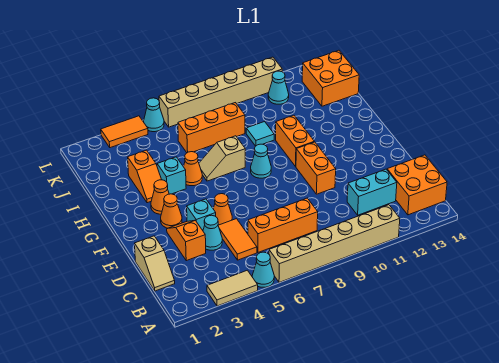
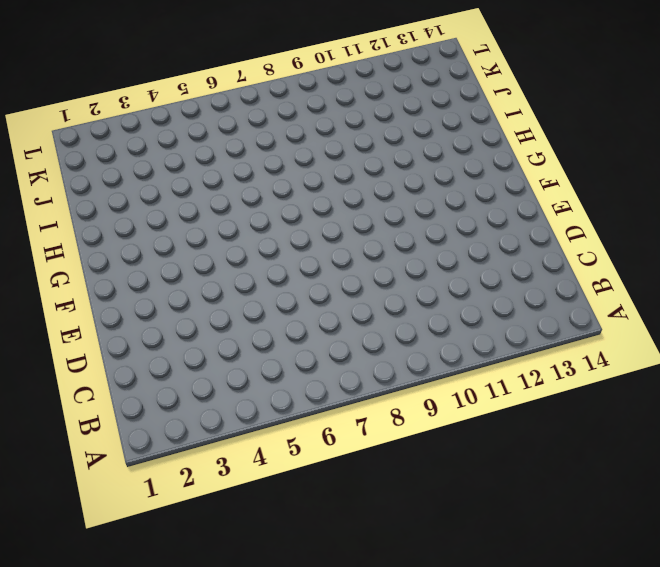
none -> tan tile A3:A4 level 1
none -> cyan cone A5 level 1
none -> tan brick A6:A11 level 1

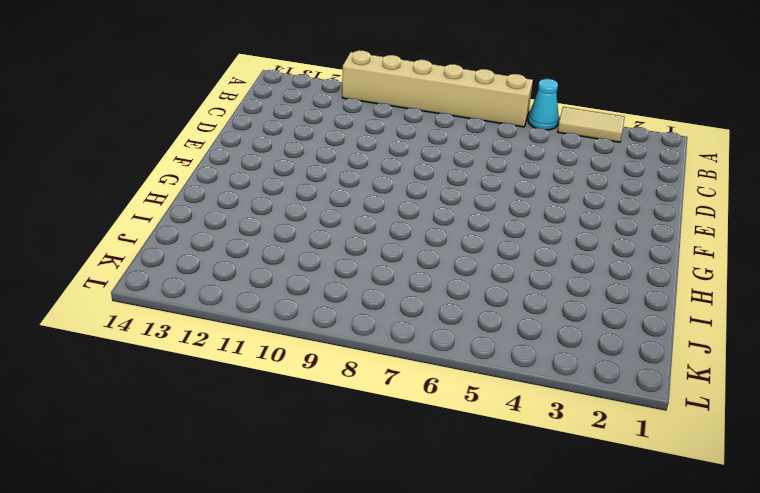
none -> orange brick B13:C14 level 1
none -> tan slope C1:D1 level 1 top D
none -> orange tile C5:D5 level 1

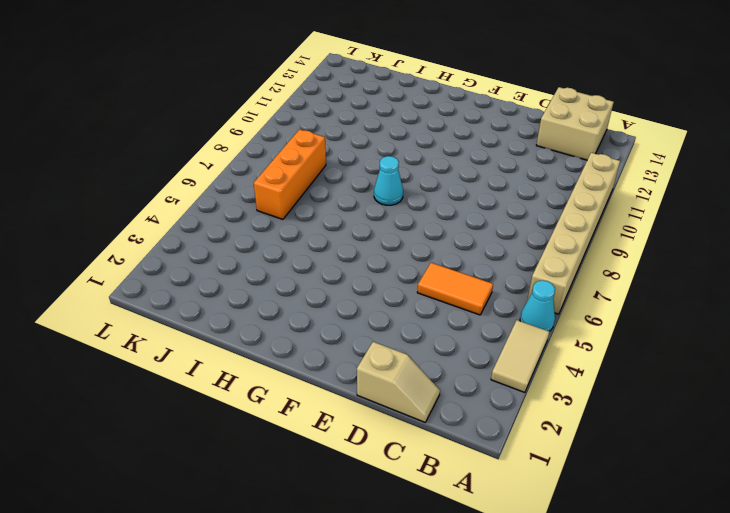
tan brick B13:C14 level 1 -> orange brick B13:C14 level 1
none -> orange brick C6:C8 level 1
none -> cyan brick C11:C12 level 1
none -> orange slope D3:E3 level 1 top D

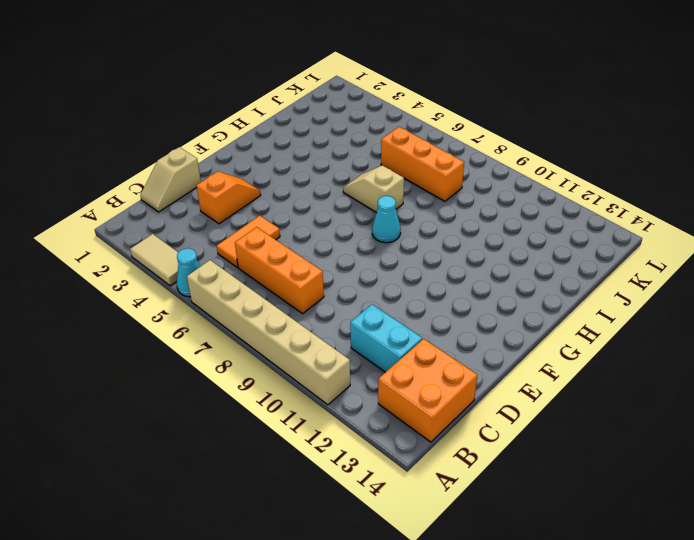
none -> cyan cone D4 level 1
none -> cyan brick E4 level 1
none -> orange cone E5 level 1

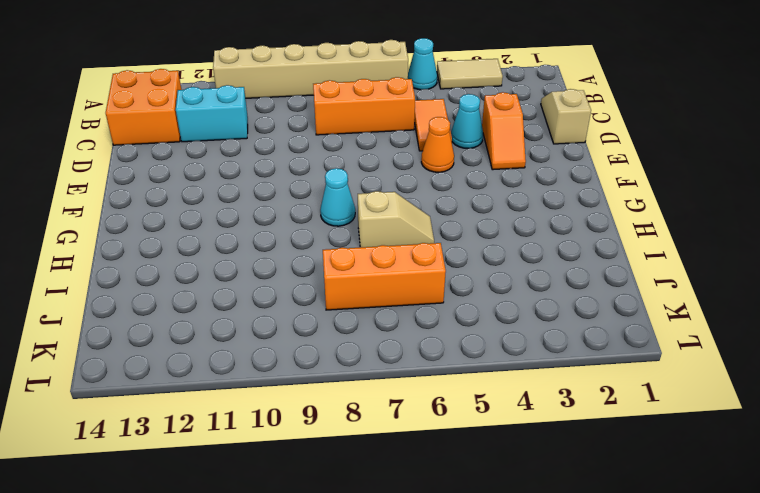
none -> cyan brick E4 level 1
none -> orange brick E10:F10 level 1
none -> orange cone F3 level 1

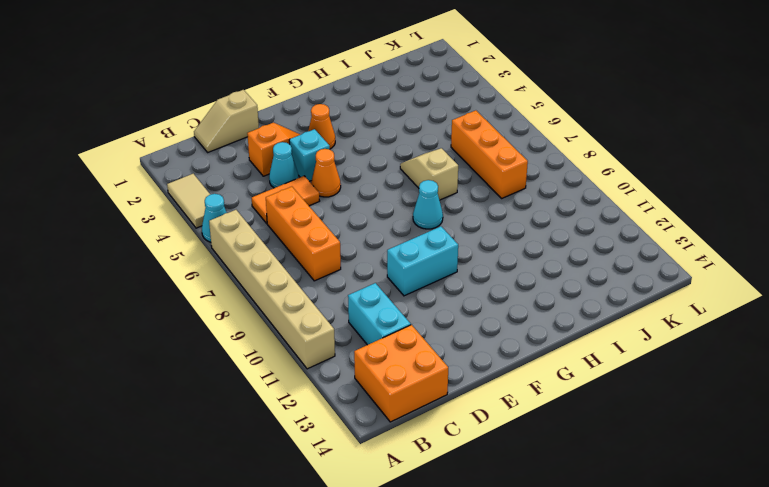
cyan brick E10:F10 level 1 -> orange brick E10:F10 level 1
none -> orange cone G3 level 1
none -> orange brick G10:H10 level 1
none -> orange slope H3:I3 level 1 top I

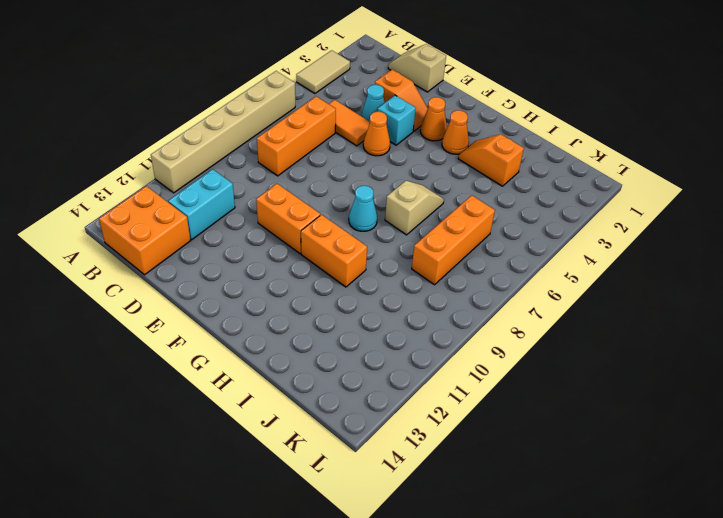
none -> cyan cone A5 level 1
none -> cyan brick H4 level 1
none -> orange cone H5 level 1

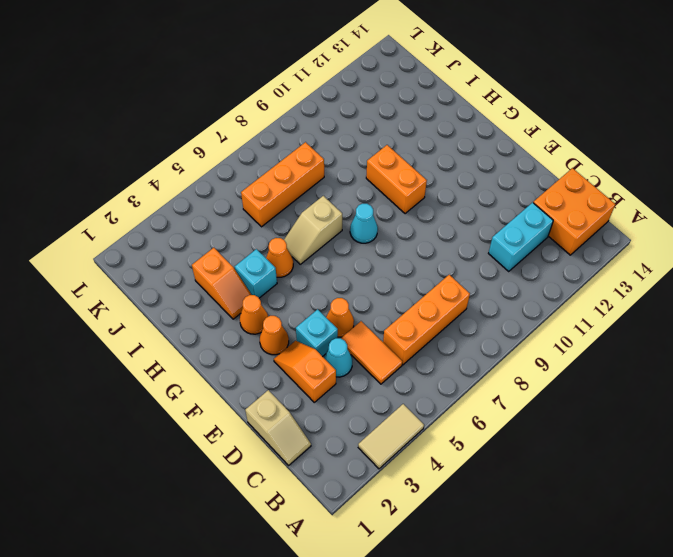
none -> cyan cone A5 level 1
none -> tan brick A6:A11 level 1
none -> orange brick E10:F10 level 1

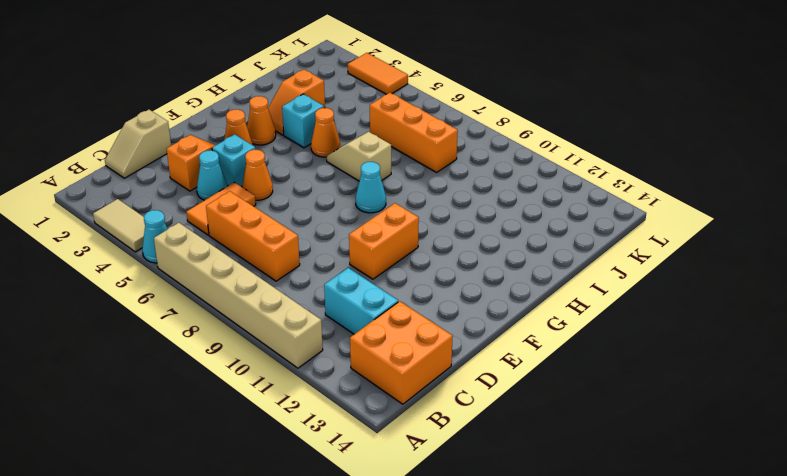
none -> orange brick G10:H10 level 1
none -> cyan tile I9 level 1
none -> orange brick J13:K14 level 1

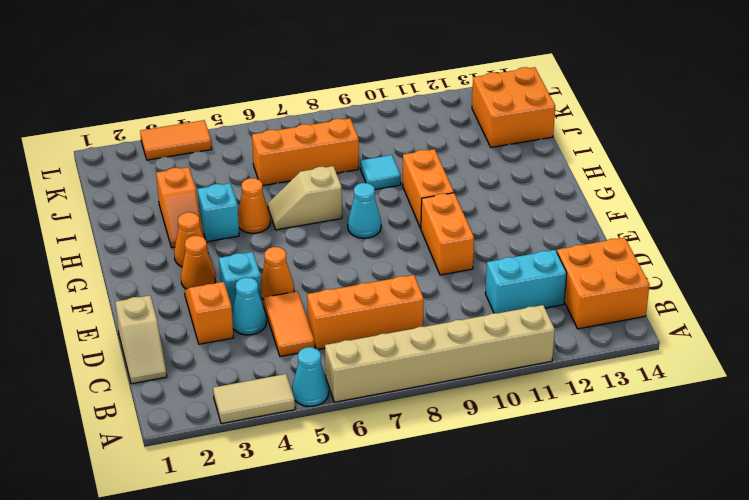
none -> cyan cone K11 level 1
none -> cyan cone L5 level 1
none -> tan brick L6:L11 level 1

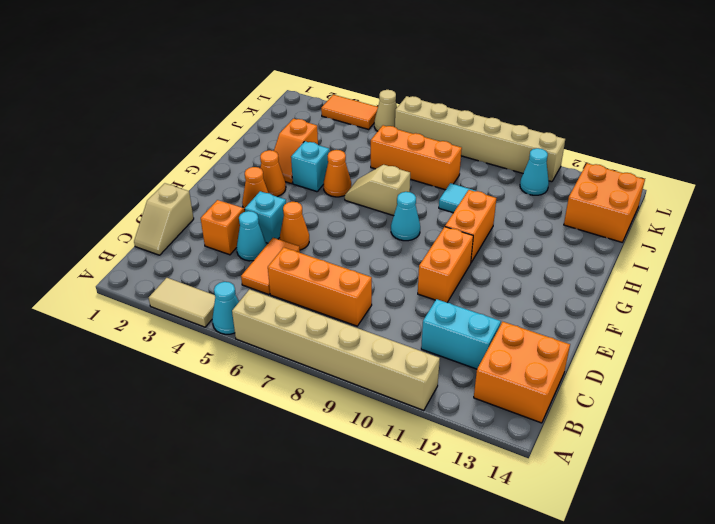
tan cone L5 level 1 -> cyan cone L5 level 1

